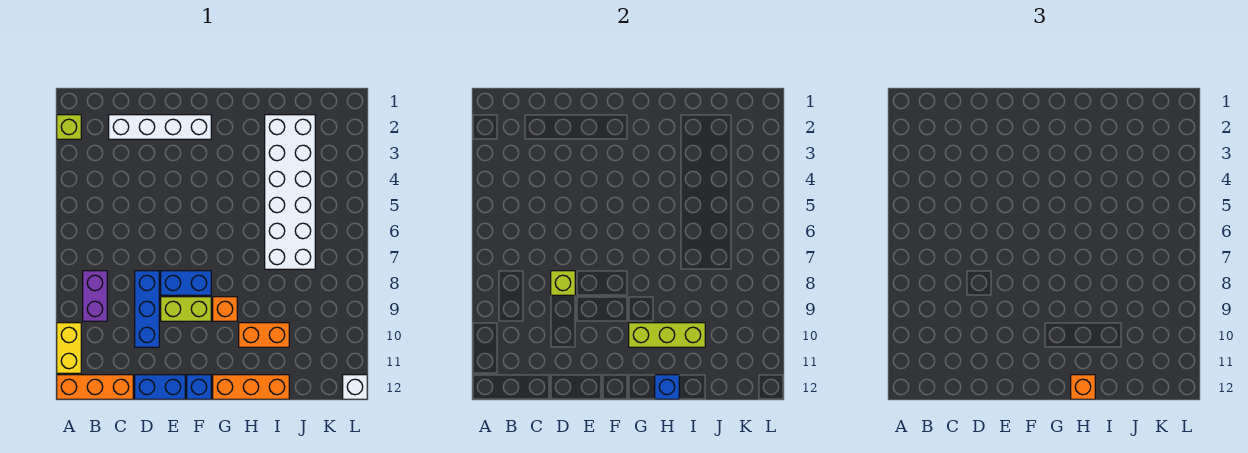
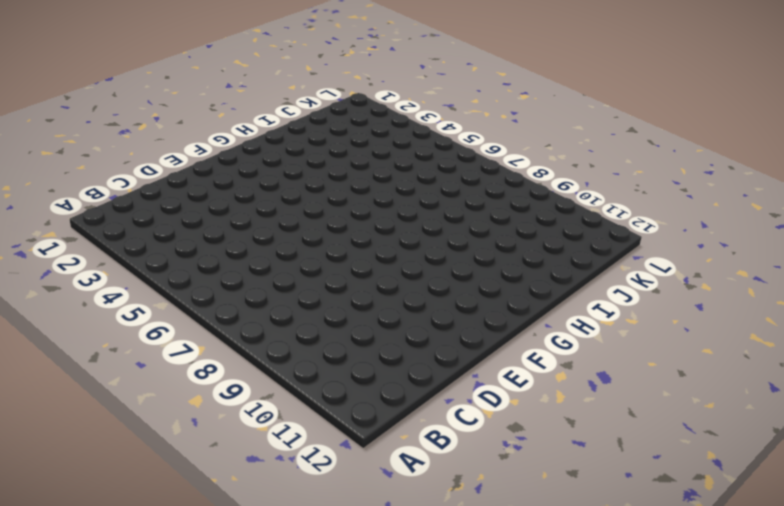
none -> lime brick A2 level 1
none -> yellow brick A10:A11 level 1
none -> orange brick A12:C12 level 1

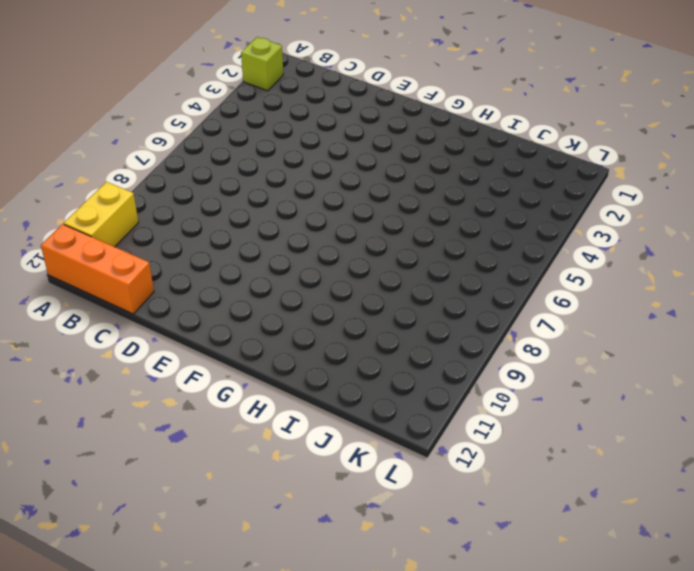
none -> purple brick B8:B9 level 1
none -> white brick C2:F2 level 1
none -> blue brick D8:D10 level 1

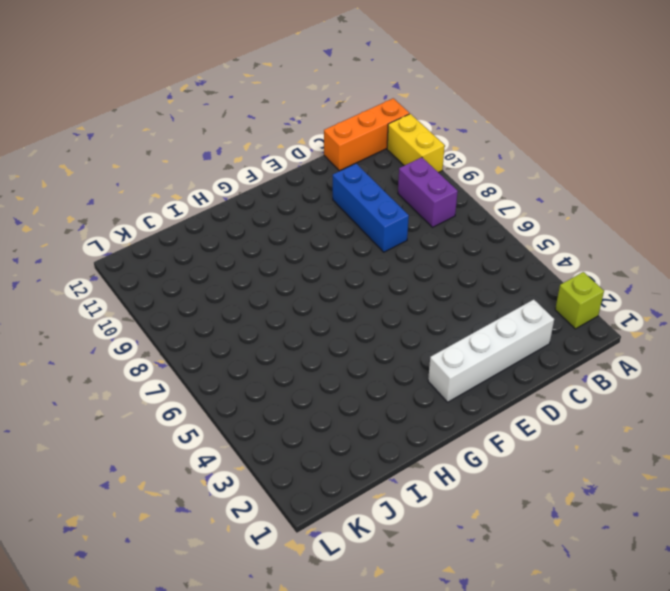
none -> blue brick D12:E12 level 1
none -> blue brick E8:F8 level 1
none -> lime brick E9:F9 level 1

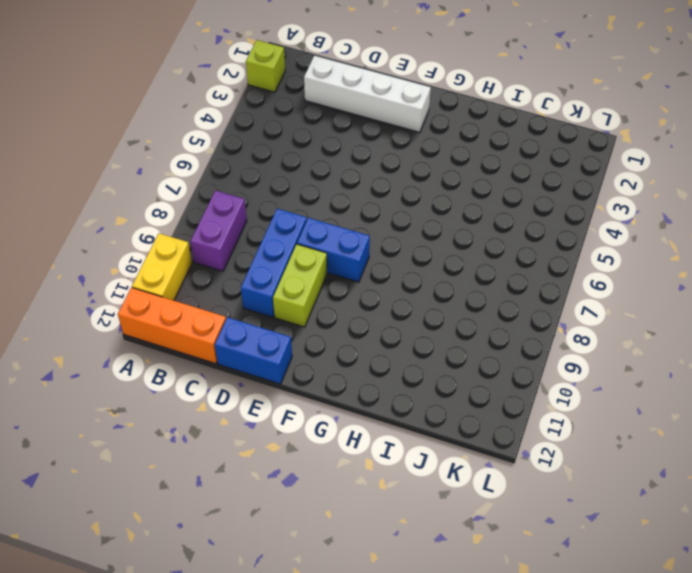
lime brick E9:E10 level 1 -> lime brick E9:F9 level 1
none -> blue brick F12 level 1
none -> orange brick G9 level 1
none -> orange brick G12:I12 level 1

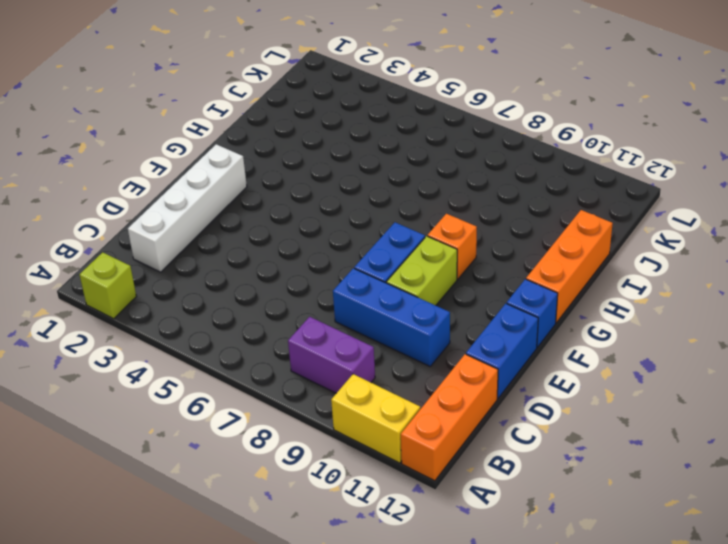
none -> orange brick H10:I10 level 1
none -> white brick I2:J7 level 1
none -> white brick L12 level 1

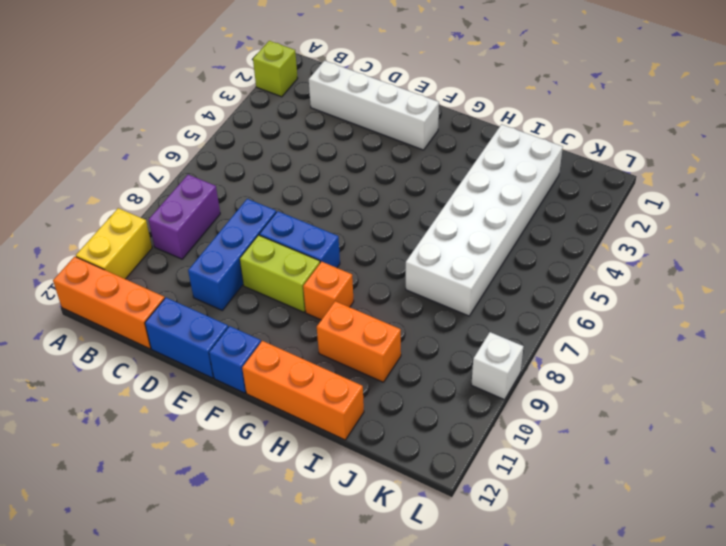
white brick L9 level 1 -> white brick L12 level 1
none -> lime brick D8 level 2
none -> lime brick G10:I10 level 2
none -> blue brick H12 level 2

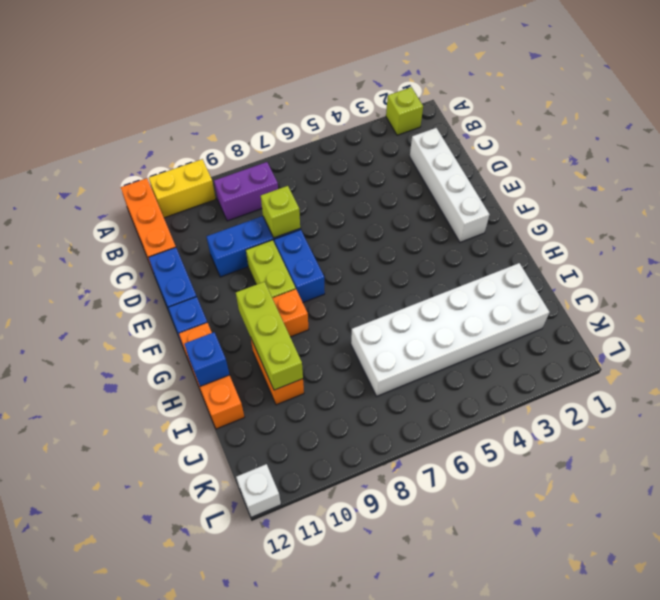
none -> orange brick H12 level 3

